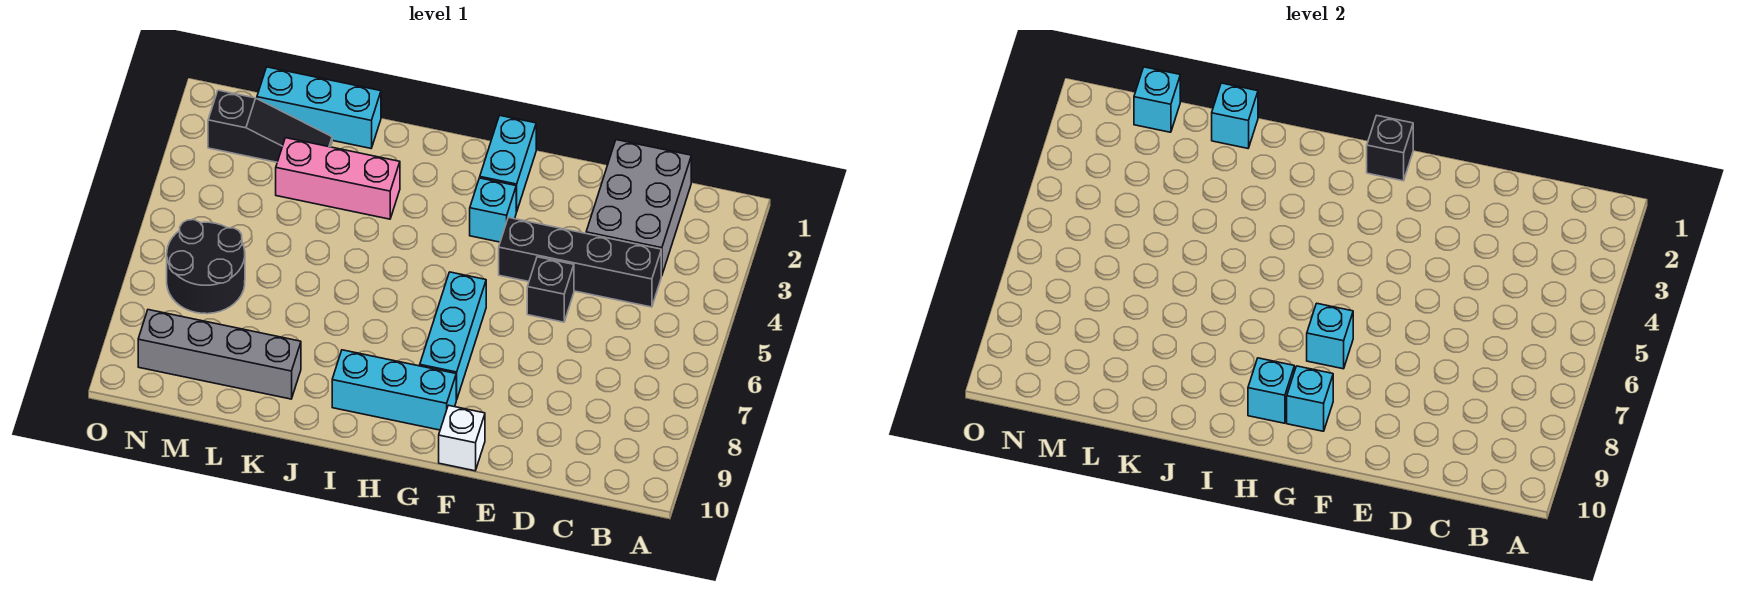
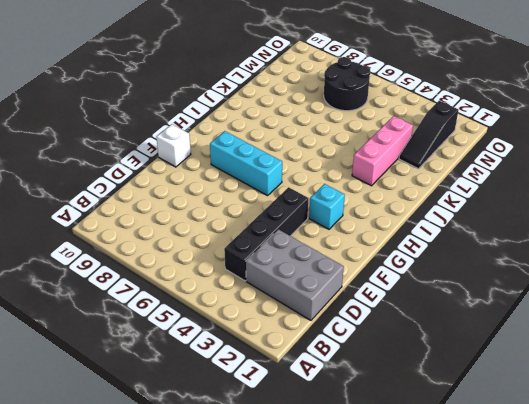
none -> black brick E5 level 1
none -> cyan brick G1:G2 level 1
none -> cyan brick G9:I9 level 1

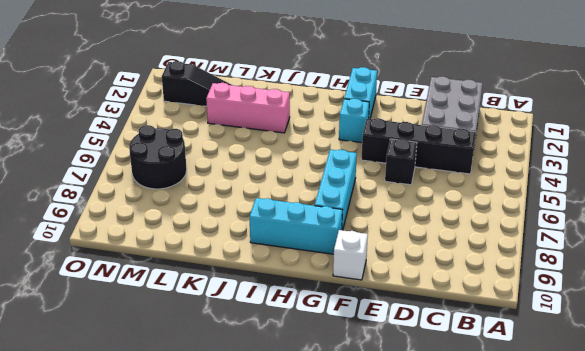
none -> cyan brick K1:M1 level 1
none -> grey brick K9:N9 level 1
none -> black brick G1 level 2

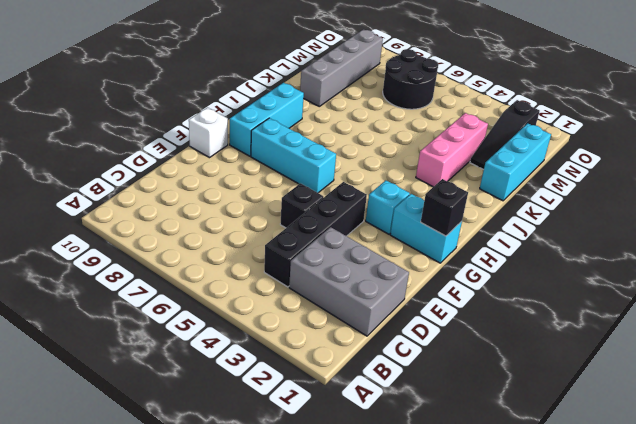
none -> cyan brick G7 level 2
none -> cyan brick G9 level 2
none -> cyan brick H9 level 2

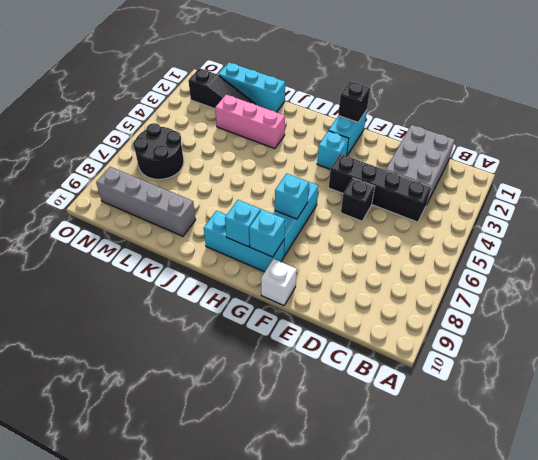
none -> cyan brick K1 level 2
none -> cyan brick M1 level 2

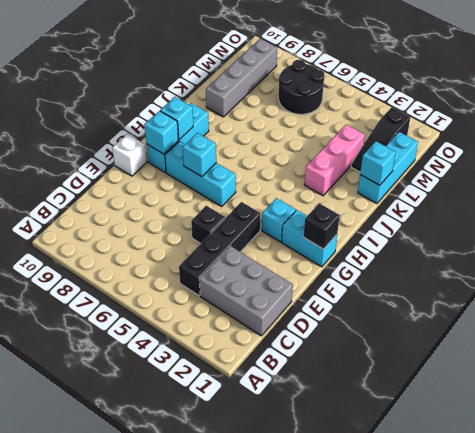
none -> cyan brick M1 level 2

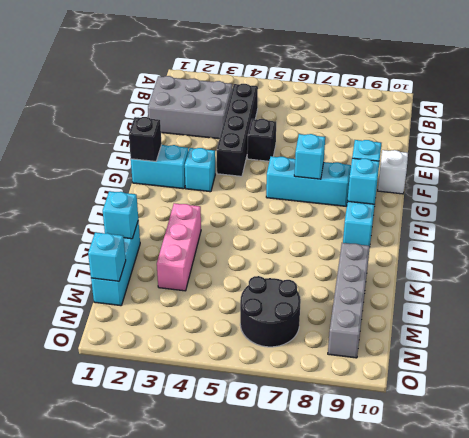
none -> black slope L2:N2 level 1 top N

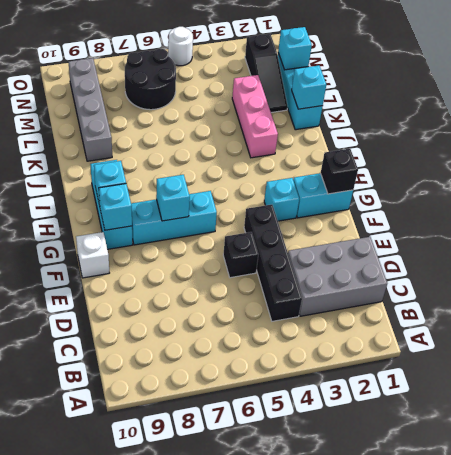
white round brick O5 level 1 -> none

